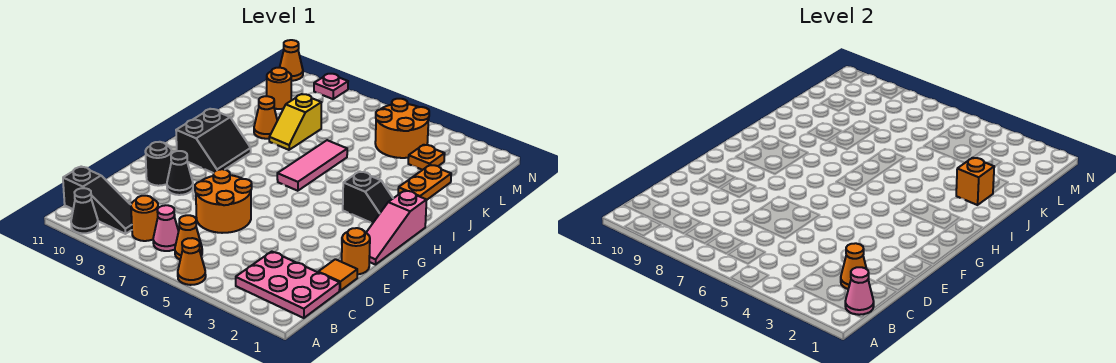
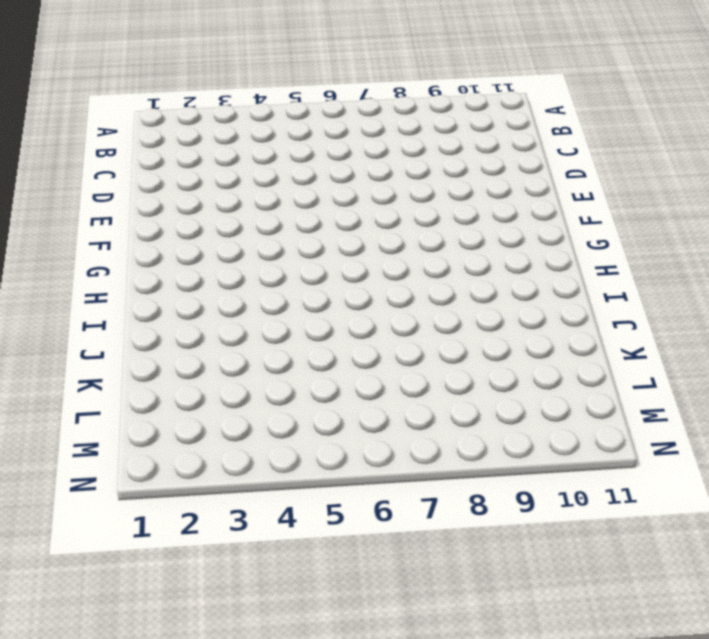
none -> orange cone A5 level 1
none -> black cone A10 level 1
none -> pink plate B1:C3 level 1

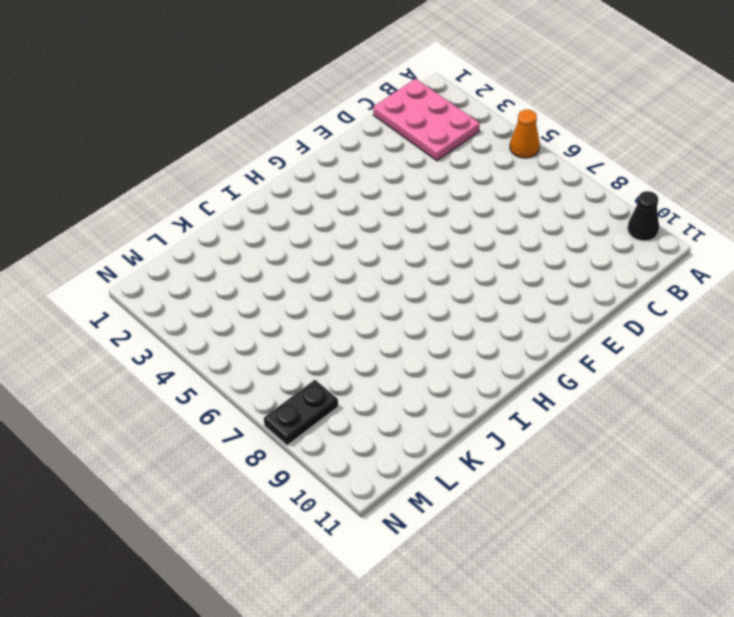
black plate M8:N8 level 1 -> none
none -> orange cone B6 level 1
none -> pink cone B7 level 1
none -> orange round brick B8 level 1

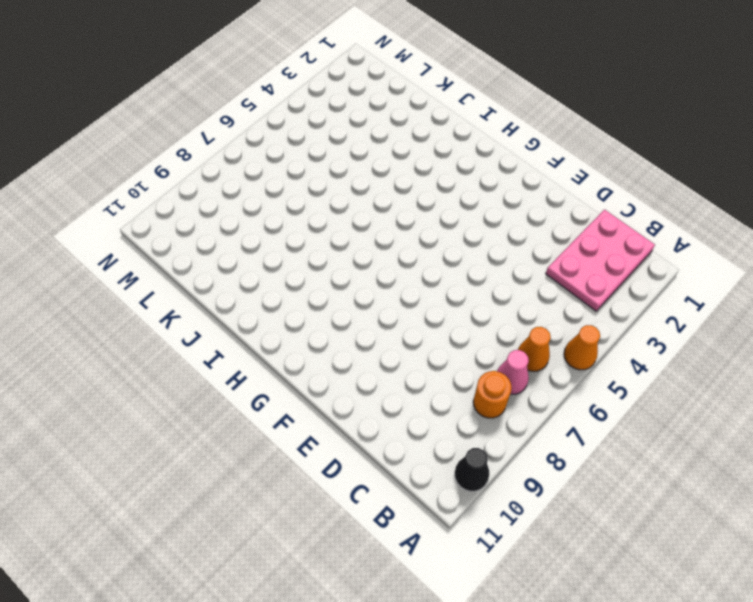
none -> black slope B9:B11 level 1 top 11
none -> orange tile D1 level 1
none -> orange round brick D6:E7 level 1

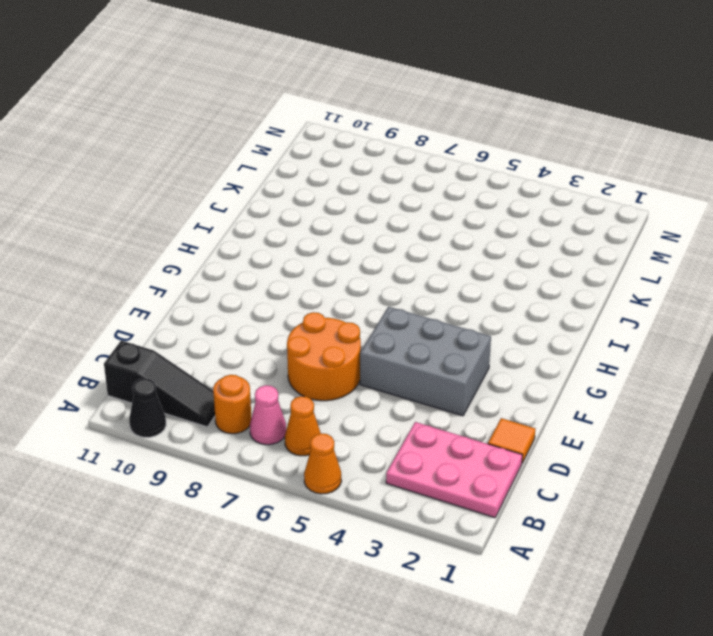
grey brick E3:F5 level 1 -> none
none -> orange round brick E1 level 1
none -> black cone E9 level 1
none -> black round brick E10 level 1

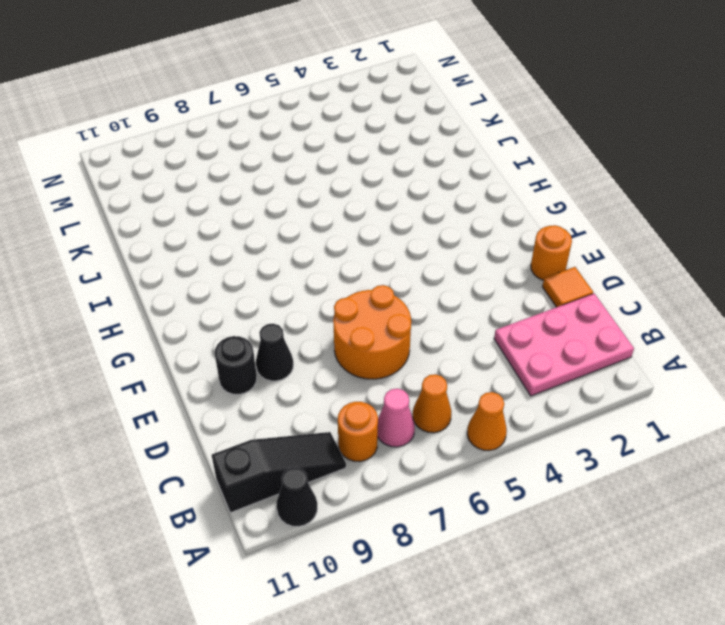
none -> pink slope F1:H1 level 1 top H
none -> black slope G9:H10 level 1 top 10
none -> black slope H2:H3 level 1 top 3

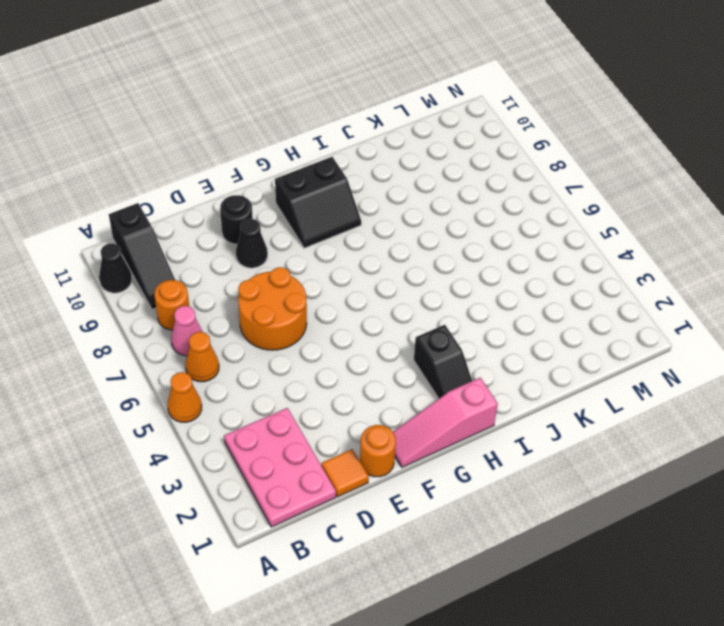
none -> pink tile H6:J6 level 1
none -> orange plate J2:K2 level 1
none -> yellow slope J8:K8 level 1 top K

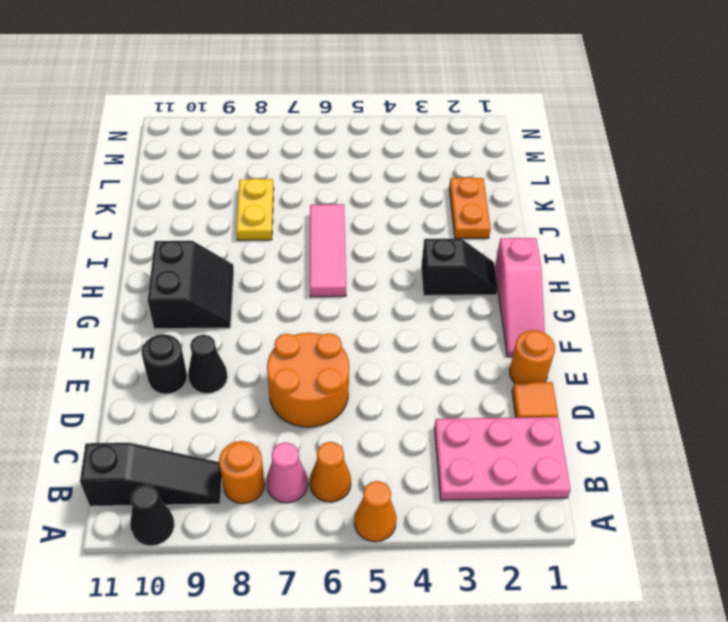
yellow plate J8:K8 level 1 -> yellow slope J8:K8 level 1 top K
none -> orange cone J9 level 1
none -> orange plate L3 level 1
none -> orange round brick L4:M5 level 1

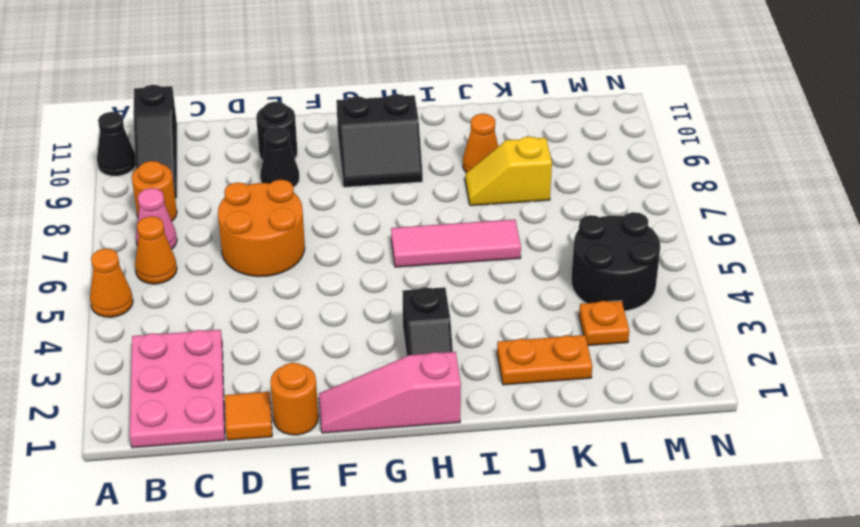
black round brick L4:M5 level 1 -> orange round brick L4:M5 level 1
none -> orange round brick L10 level 1
none -> pink plate N9 level 1
none -> orange cone N11 level 1

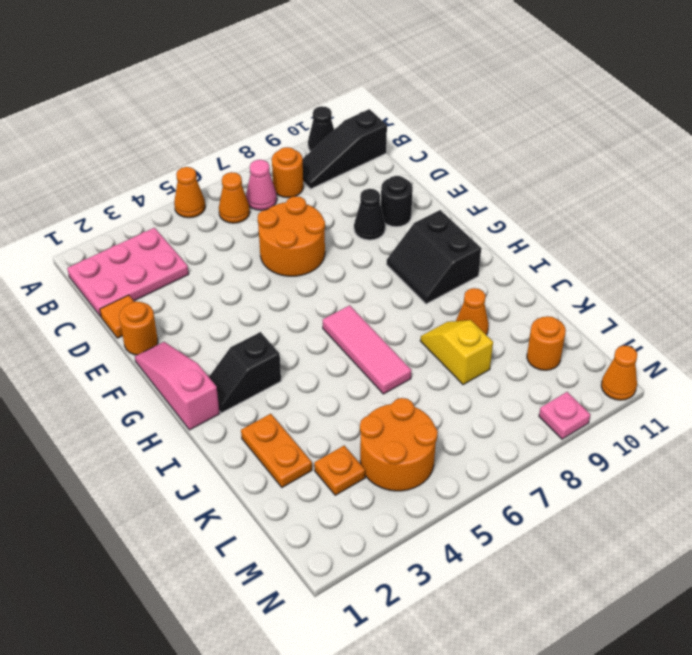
none -> pink cone B1 level 2
none -> orange cone C2 level 2
none -> orange brick J2 level 2

